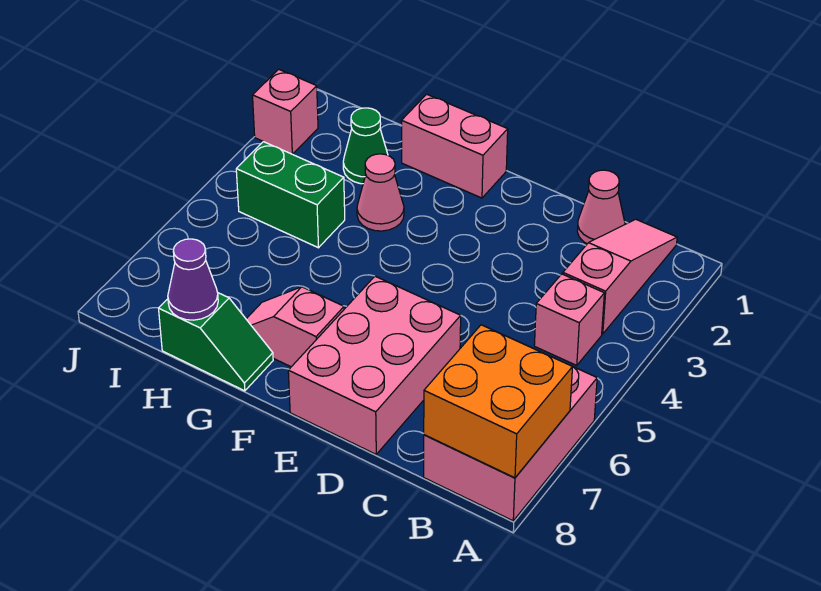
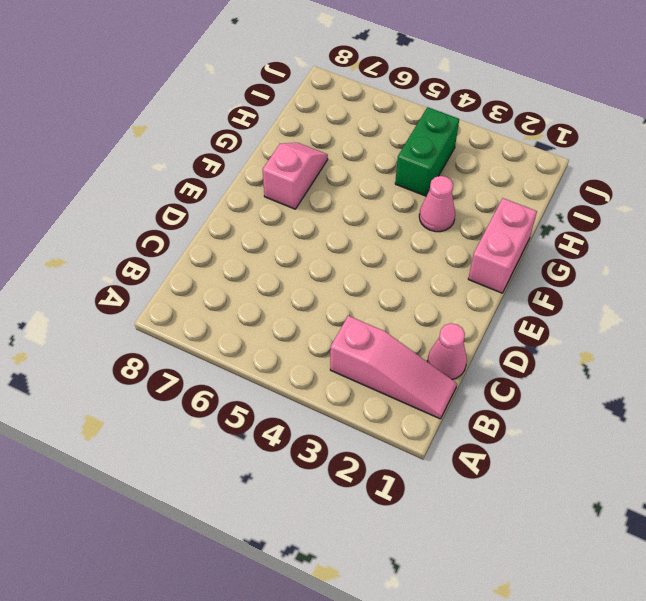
none -> pink brick A6:B8 level 1
none -> pink brick B4 level 1
none -> pink brick D6:E8 level 1

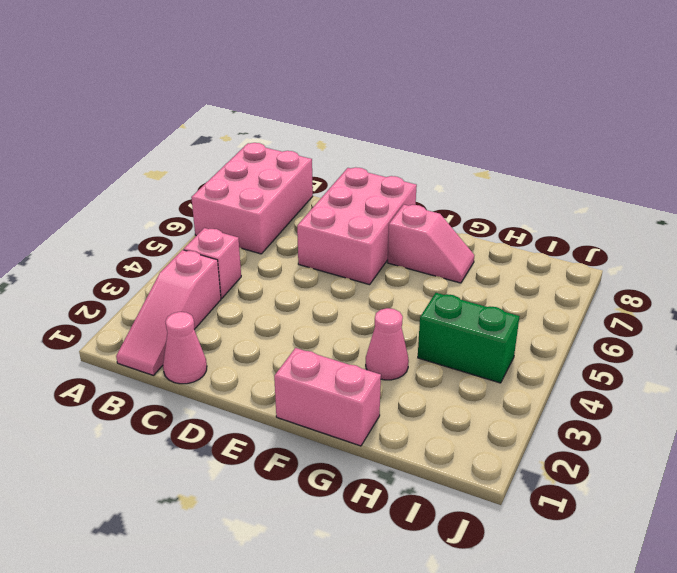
none -> green slope G8:H8 level 1 top H
none -> green cone H2 level 1
none -> pink brick J2 level 1

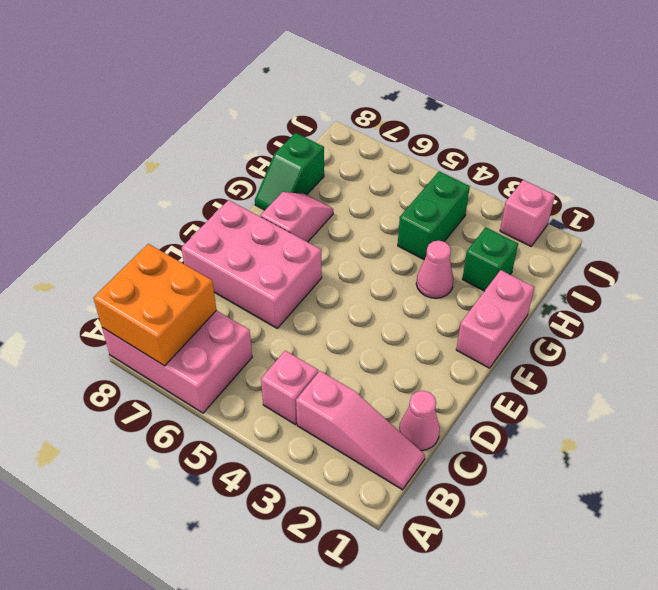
green brick H2 level 1 -> green cone H2 level 1
none -> purple cone H8 level 2

